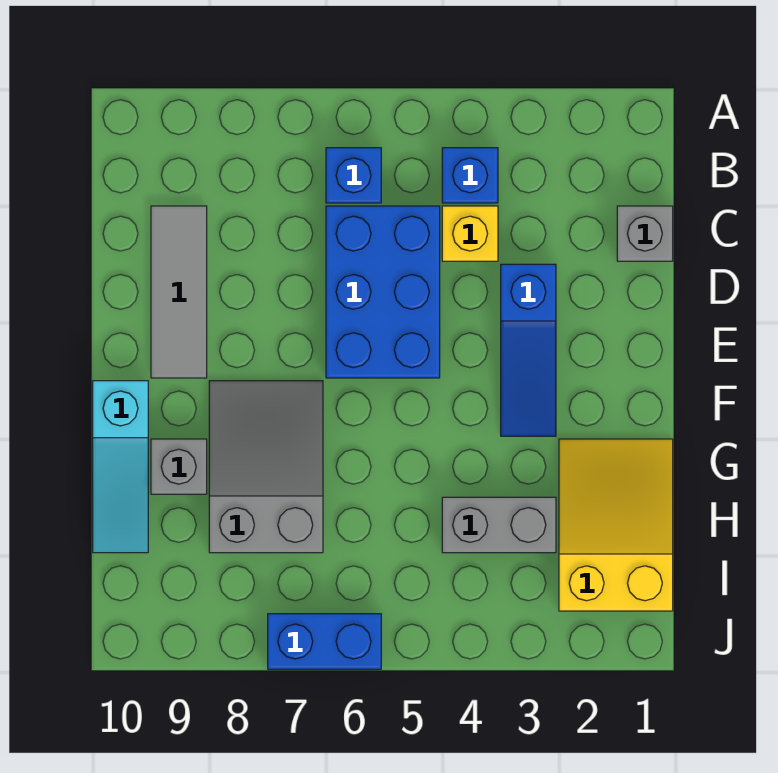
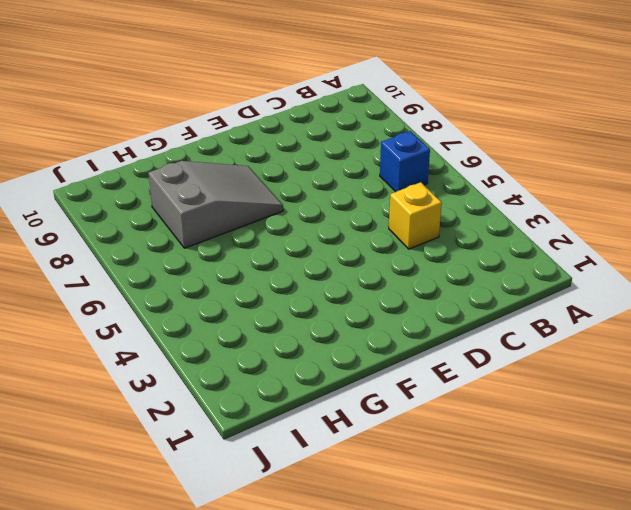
none -> blue brick B4 level 1
none -> grey brick C1 level 1
none -> blue brick C5:E6 level 1

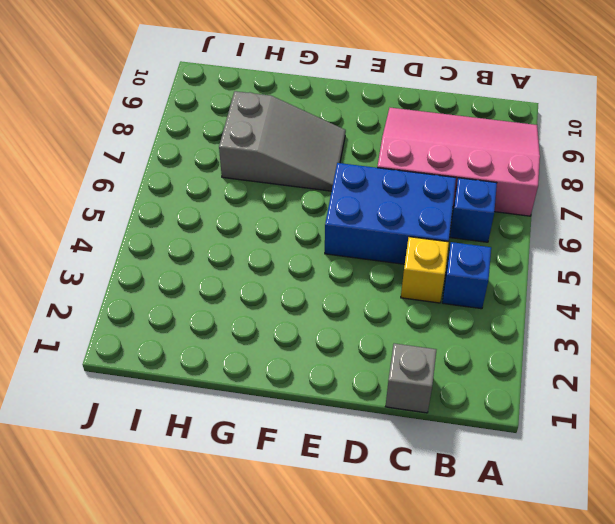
pink slope A7:D9 level 1 top 7 -> grey tile C9:E9 level 1
none -> blue slope D3:F3 level 1 top D
none -> cyan slope F10:H10 level 1 top F
none -> yellow slope G1:I2 level 1 top I

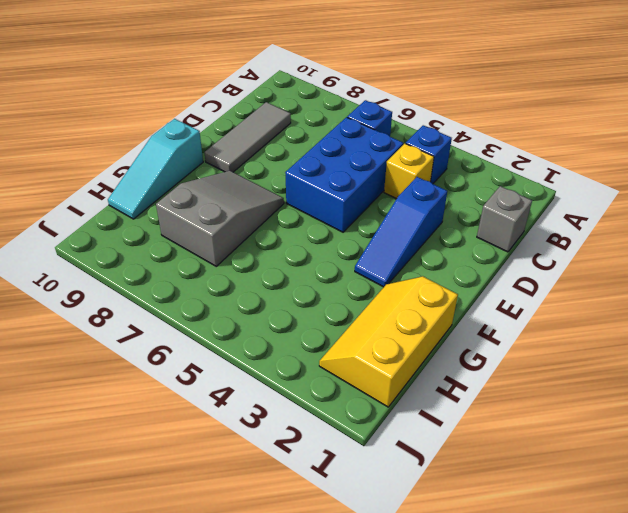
yellow slope G1:I2 level 1 top 1 -> yellow slope G1:I2 level 1 top I
none -> grey brick G9 level 1
none -> grey brick H3:H4 level 1
none -> blue brick J6:J7 level 1

